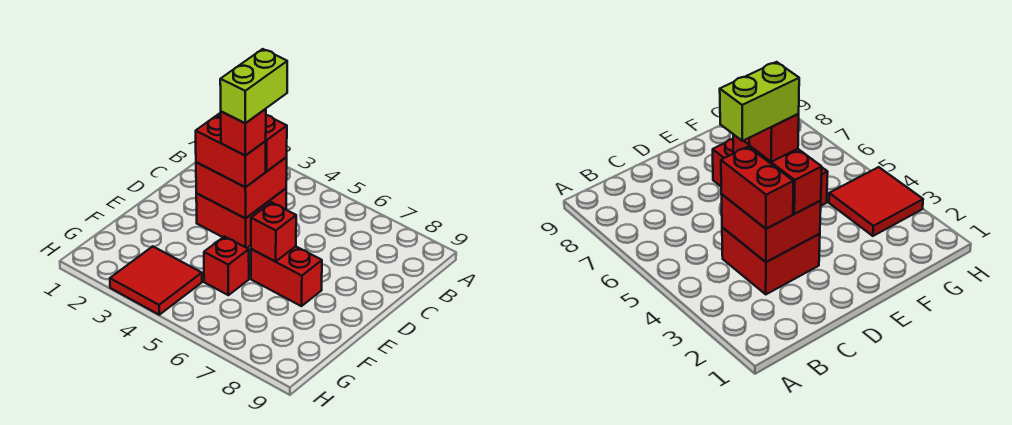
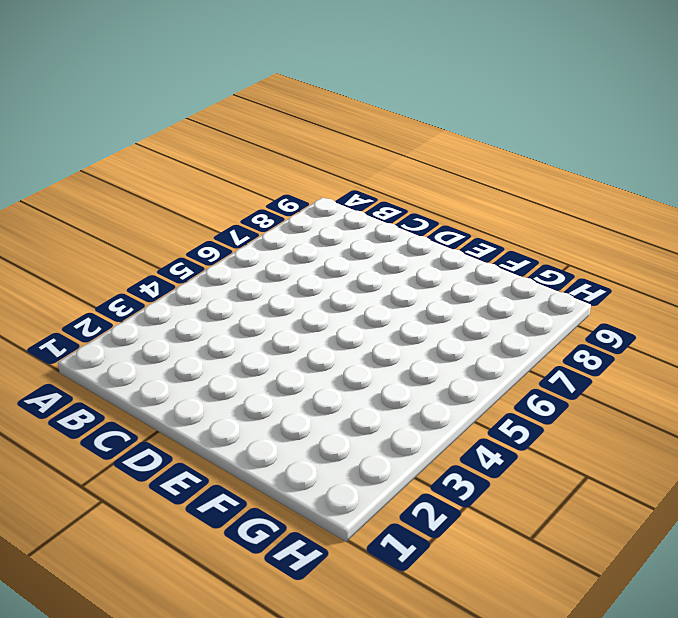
none -> red brick C3:D4 level 1
none -> red brick E6:E7 level 1

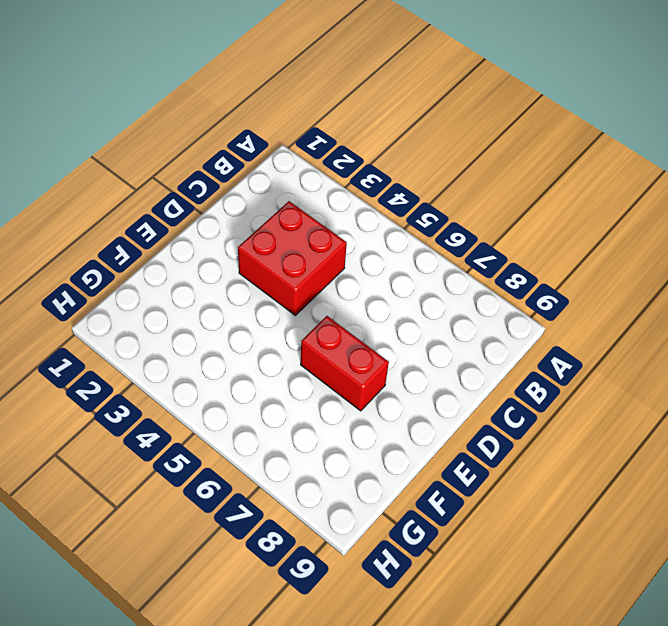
none -> red brick F5 level 1
none -> red tile G3:H4 level 1

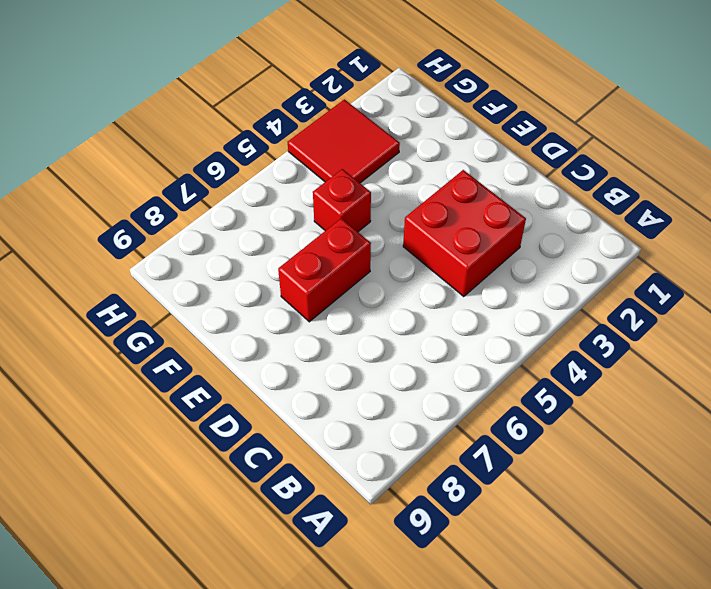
none -> red brick C3:D4 level 2
none -> red brick E6 level 2

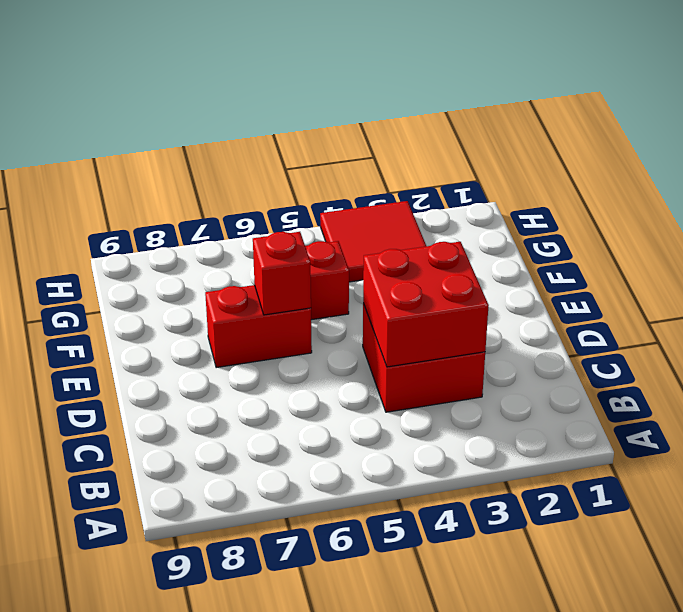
none -> red brick C3:C4 level 3
none -> red brick D3:D4 level 3

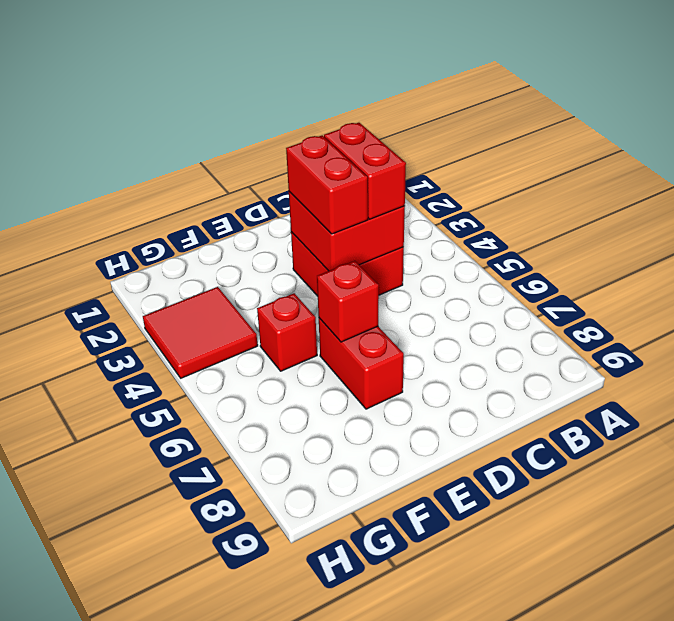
none -> red brick D4 level 4
none -> lime brick C4:D4 level 5

